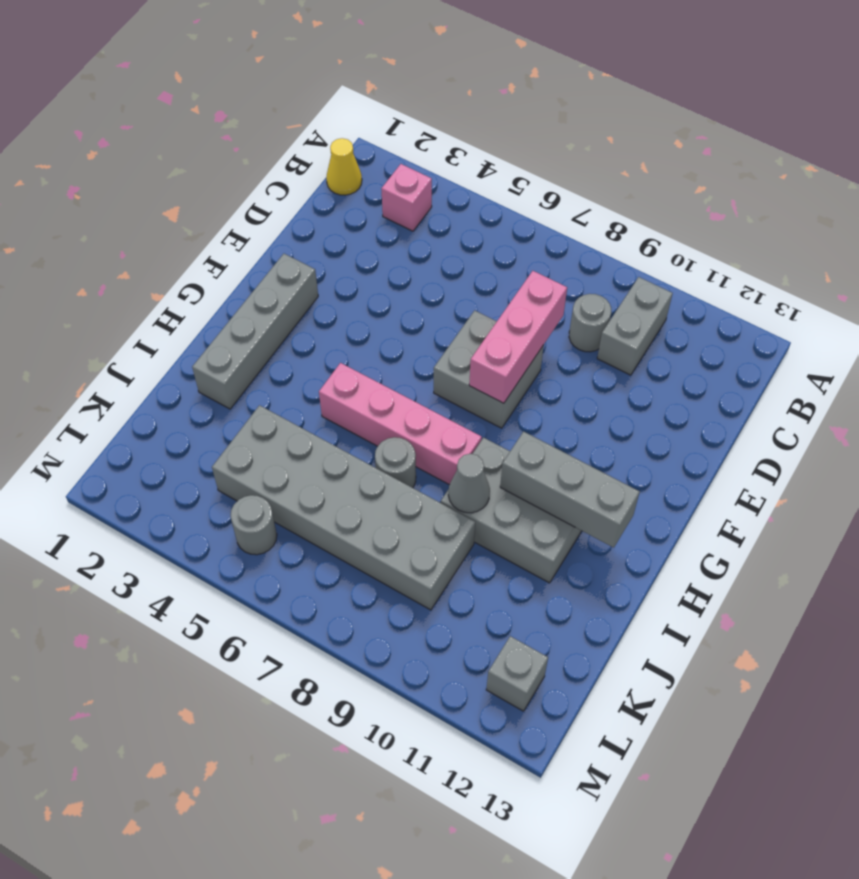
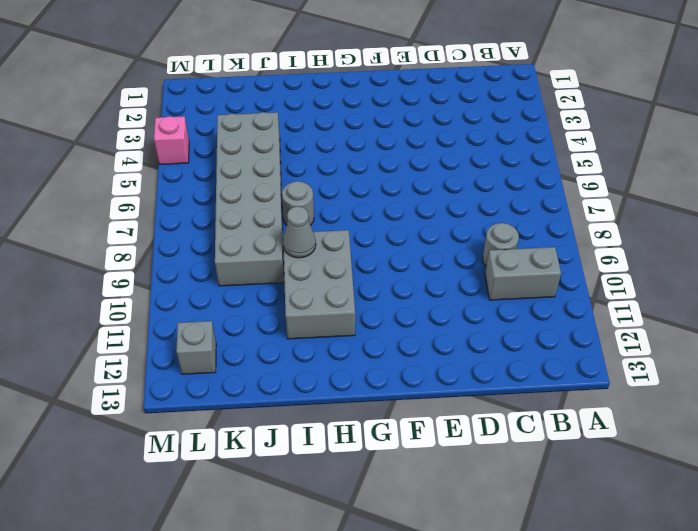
pink brick M4 level 1 -> pink brick B3 level 1
none -> yellow cone B1 level 1
none -> grey brick E7:F8 level 1
none -> grey brick F2:I2 level 1

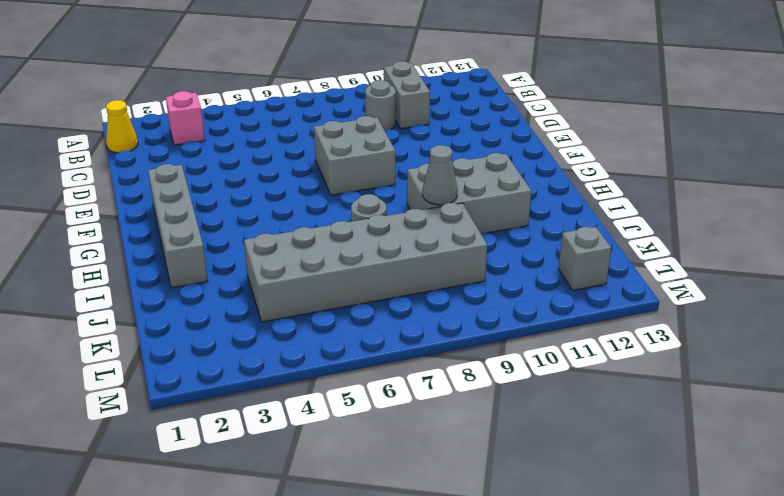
none -> pink brick H5:H8 level 1
none -> grey round brick L5 level 1
none -> pink brick D8:F8 level 2

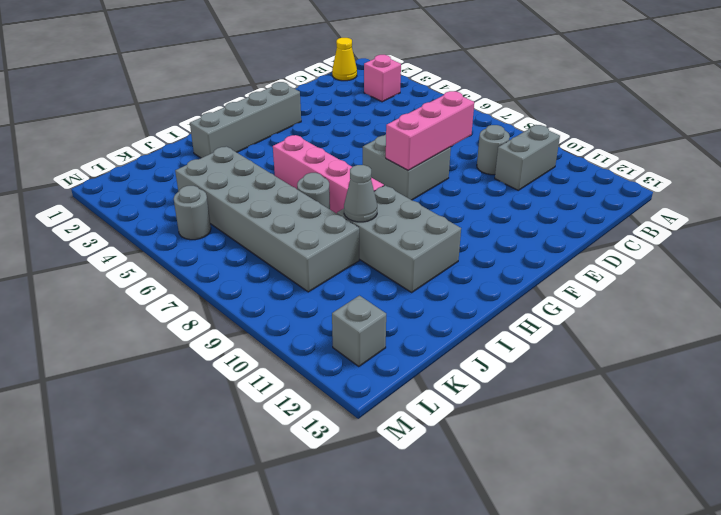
none -> grey brick H10:H12 level 2

